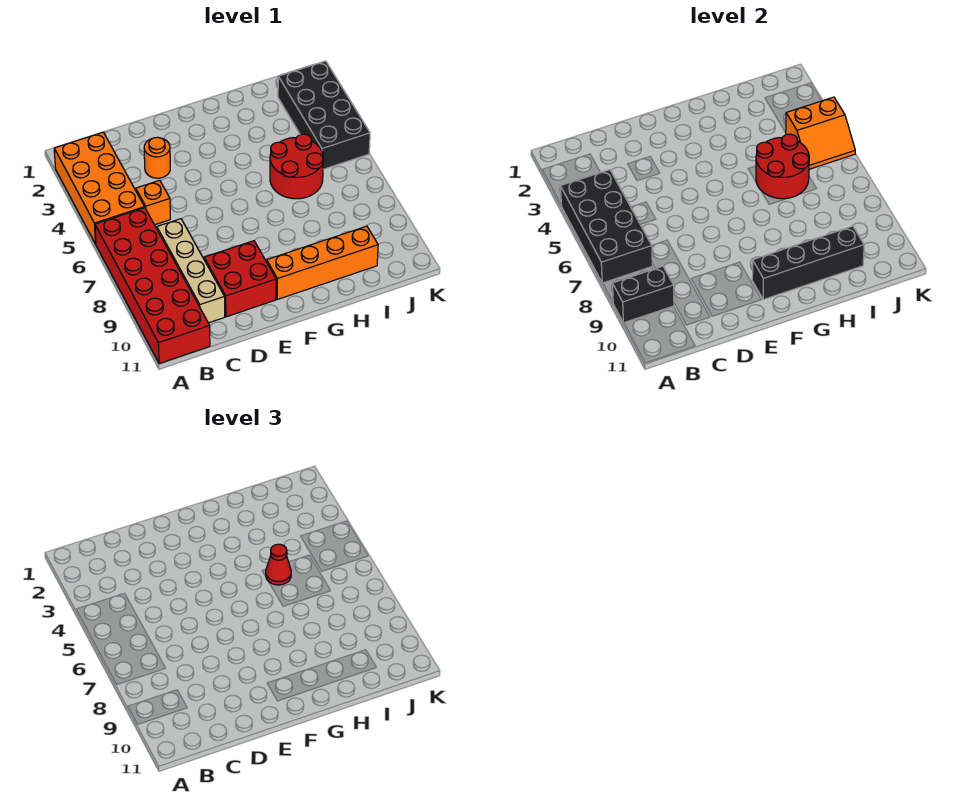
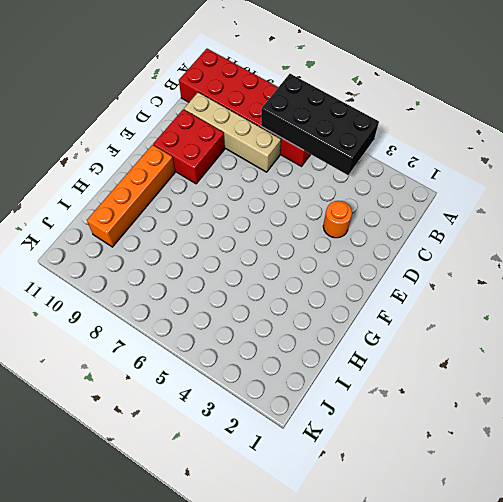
none -> orange brick A2:B5 level 1
none -> orange brick C5 level 1
none -> red round brick H5:I6 level 1

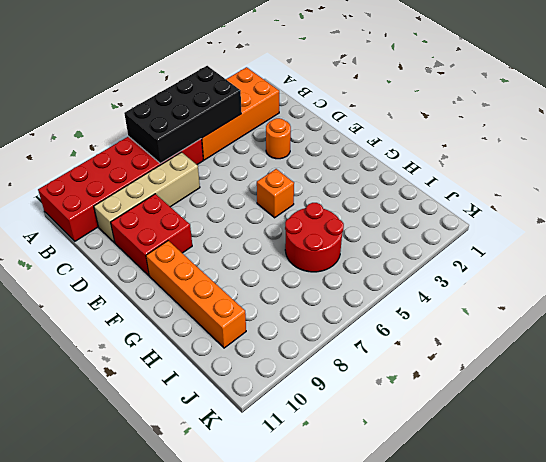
orange brick F5 level 1 -> orange brick C5 level 1
none -> black brick J2:K5 level 1
none -> black brick A9:B9 level 2
none -> black brick F10:I10 level 2

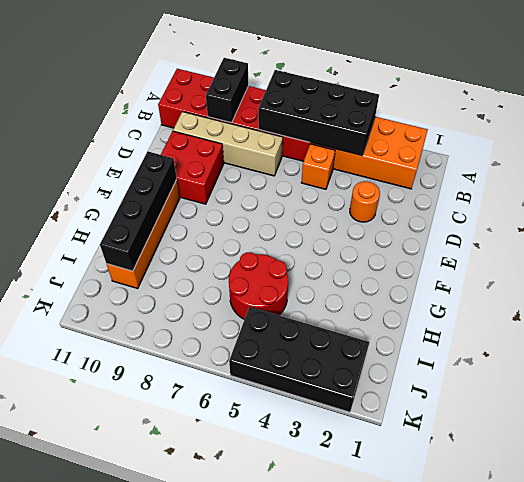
none -> red round brick H5:I6 level 2
none -> orange slope J4:K5 level 2 top 4
none -> red cone H5 level 3

